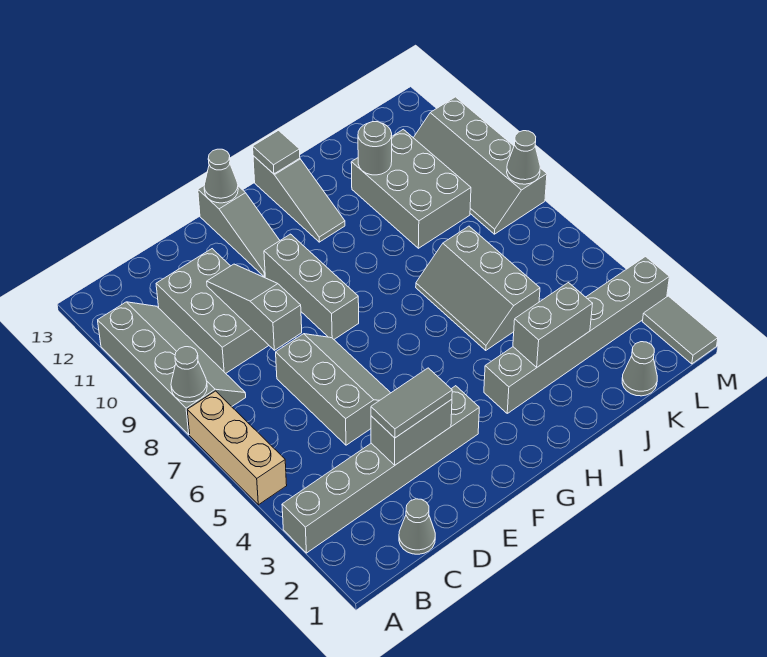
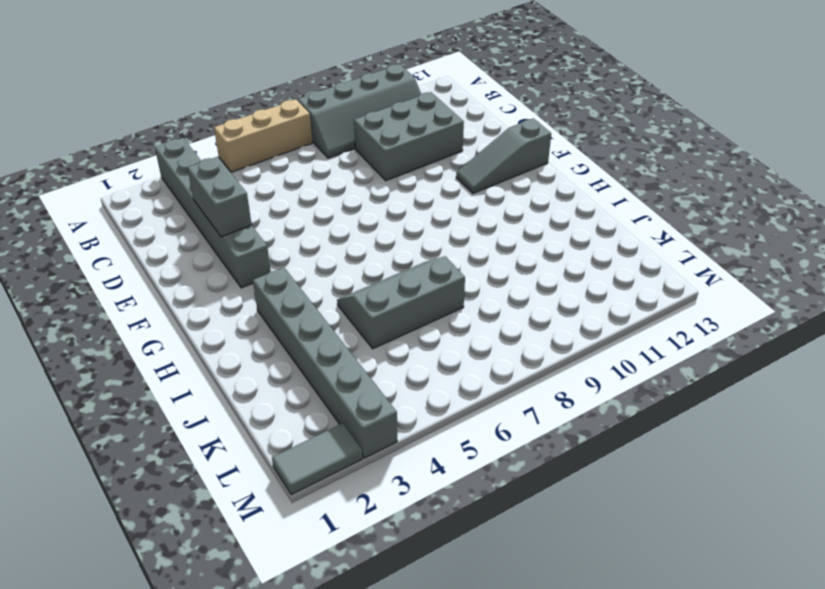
none -> grey cone C1 level 1
none -> grey slope D5:E7 level 1 top D
none -> grey brick F8:F10 level 1

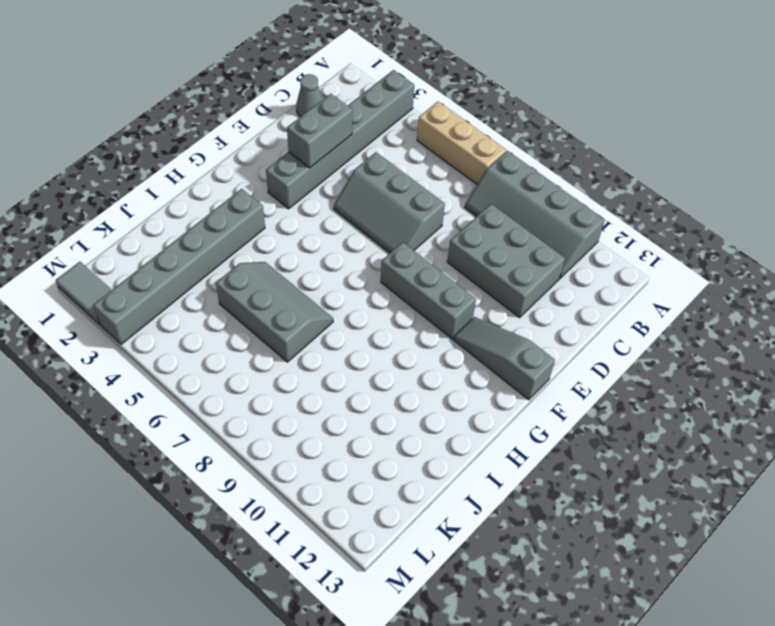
none -> grey slope H11:H13 level 1 top 13
none -> grey brick J9:K11 level 1
none -> grey cone K1 level 1

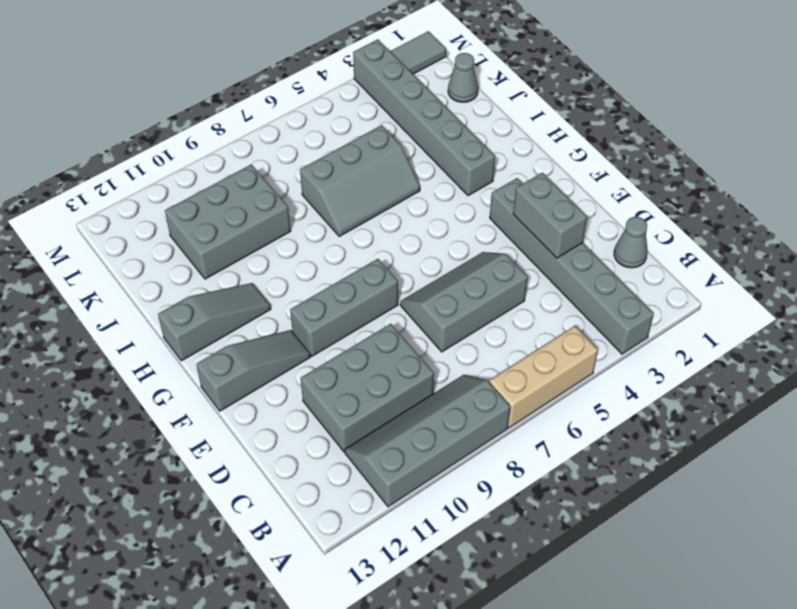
none -> grey slope L8:M11 level 1 top M
none -> grey cone A8 level 2
none -> grey slope D8:D10 level 2 top 8

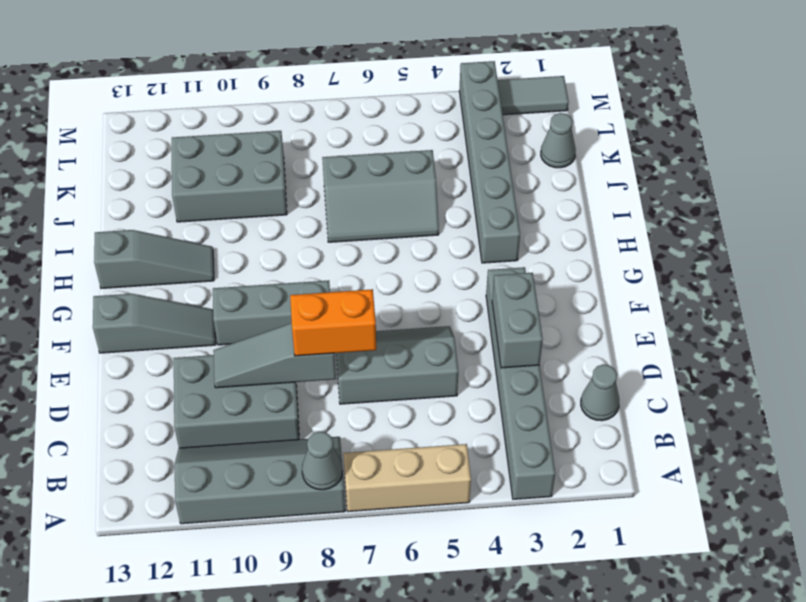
orange brick D7:D8 level 3 -> none
none -> grey slope L8:M11 level 1 top M
none -> grey cone F13 level 2
none -> grey tile H13 level 2

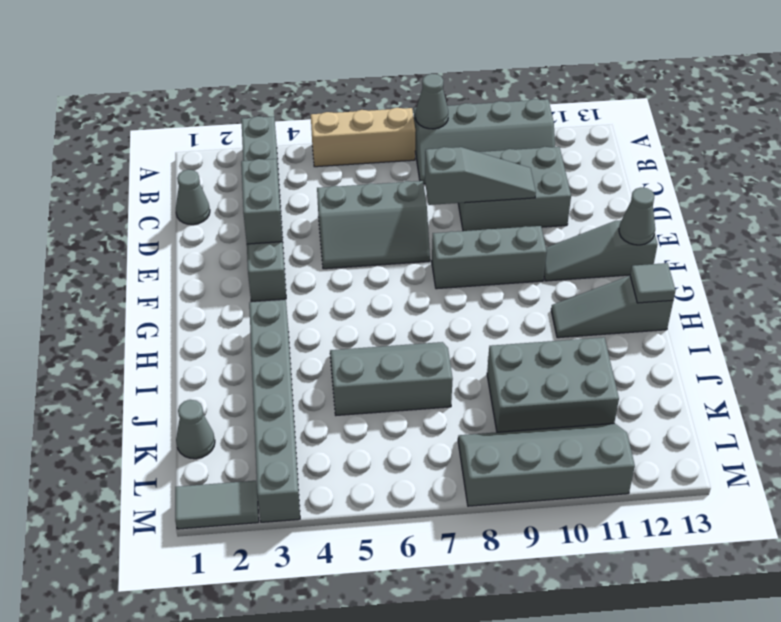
none -> grey brick I3:J3 level 2
none -> grey round brick J11 level 2
none -> grey cone M8 level 2

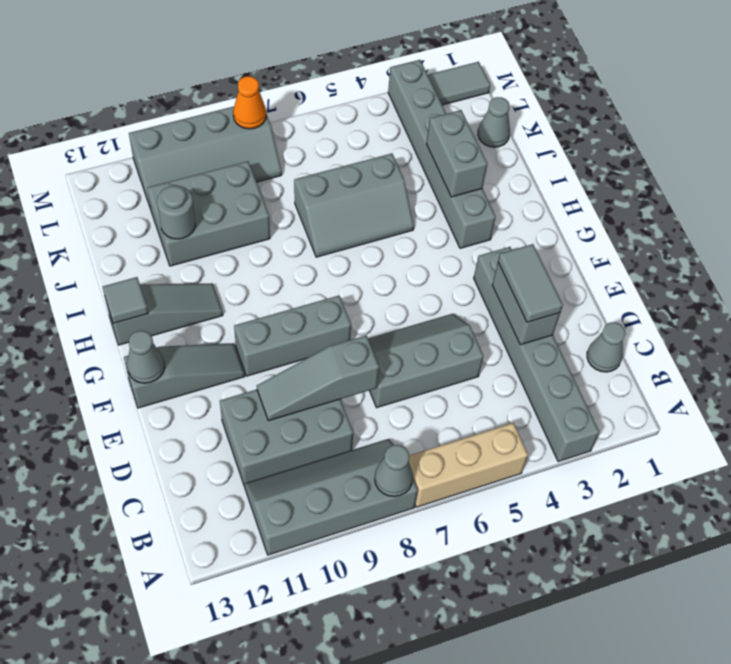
orange cone M8 level 2 -> grey cone M8 level 2

